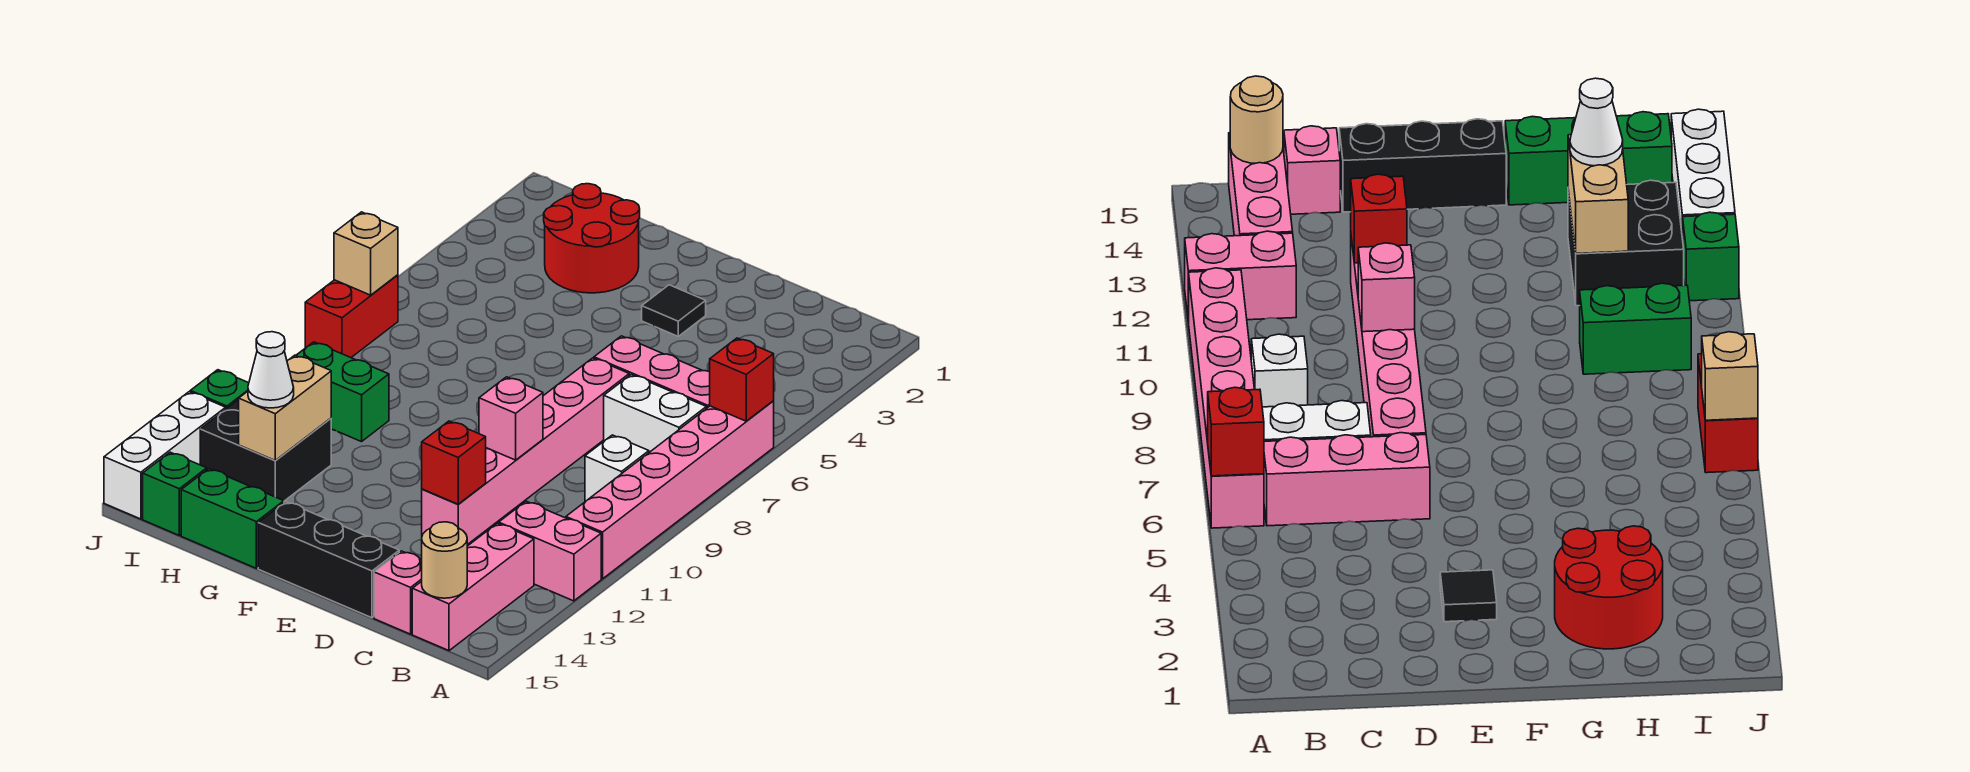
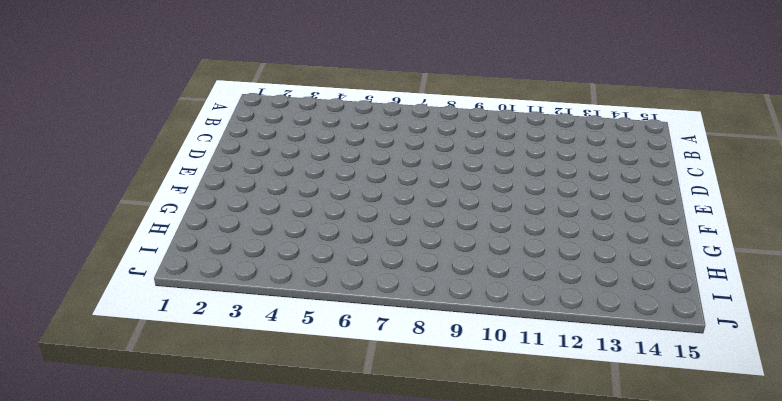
none -> pink brick A6:A11 level 1
none -> pink brick A12:B12 level 1
none -> pink brick B6:D6 level 1

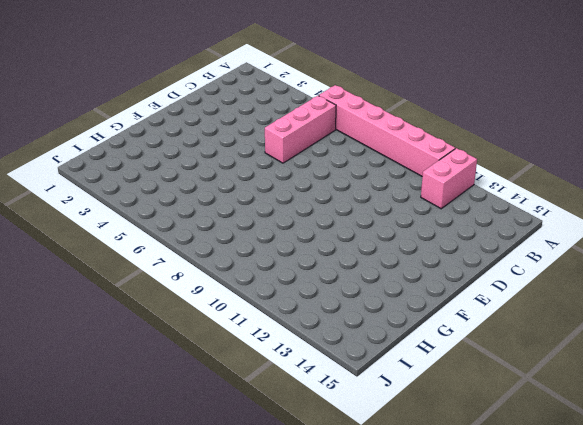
none -> white brick B7:C7 level 1
none -> white brick B9 level 1
none -> pink brick B13:B15 level 1

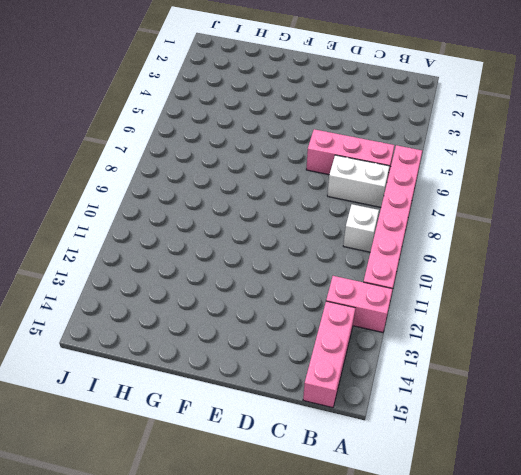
none -> pink brick C15 level 1
none -> pink brick D7:D12 level 1
none -> black brick D15:F15 level 1

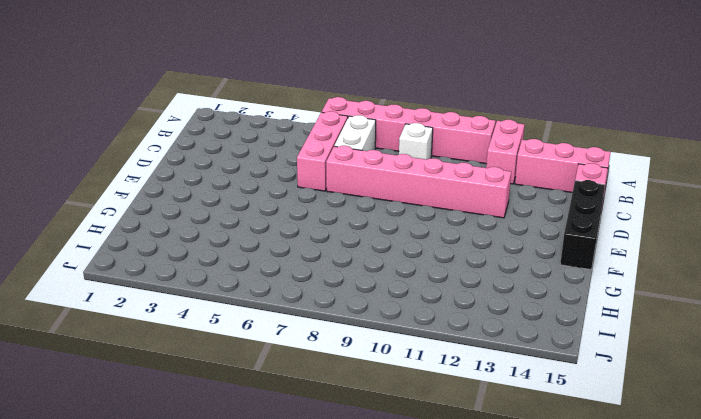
none -> black tile E3 level 1
none -> red round brick G2:H3 level 1
none -> green brick G15:H15 level 1

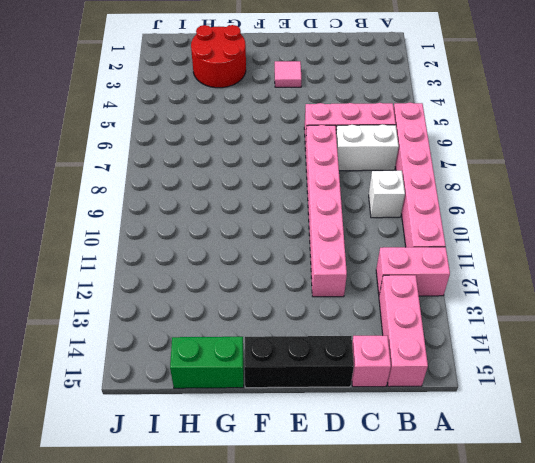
pink tile E3 level 1 -> black tile E3 level 1
none -> green brick H10:I10 level 1
none -> black brick H12:I13 level 1
none -> green brick I15 level 1

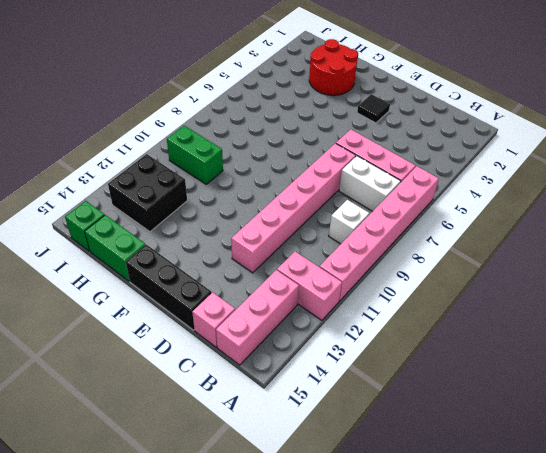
none -> red brick J7:J8 level 1
none -> green brick J12 level 1
none -> white brick J13:J15 level 1

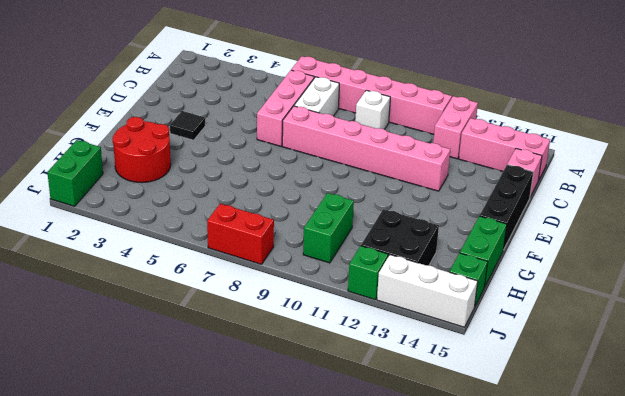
green brick I1:J1 level 1 -> none
none -> red brick A6 level 2
none -> tan round brick B15 level 2
none -> pink brick D10 level 2

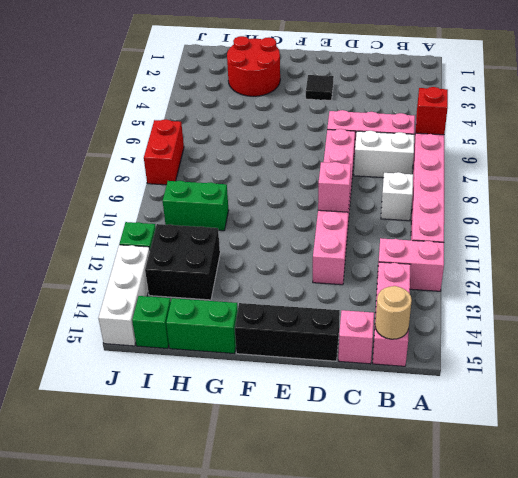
none -> red brick D12 level 2
none -> tan brick H12:H13 level 2
none -> tan brick J7 level 2

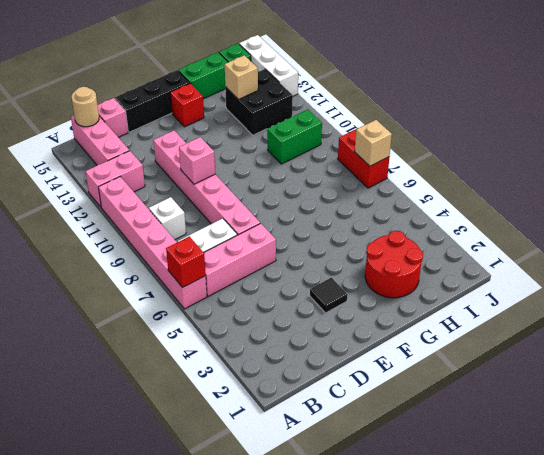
red brick F14 level 1 -> red brick D12 level 2
tan brick H13 level 2 -> tan brick H12:H13 level 2
none -> green brick J12 level 1
none -> white cone H13 level 3

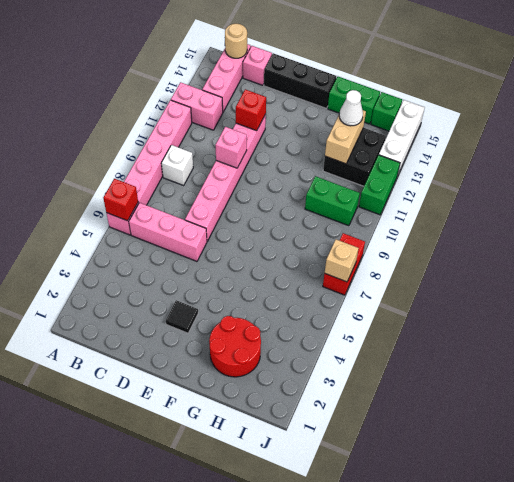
green brick J11:J12 level 1 -> green brick J12 level 1
none -> white brick B7:C7 level 1

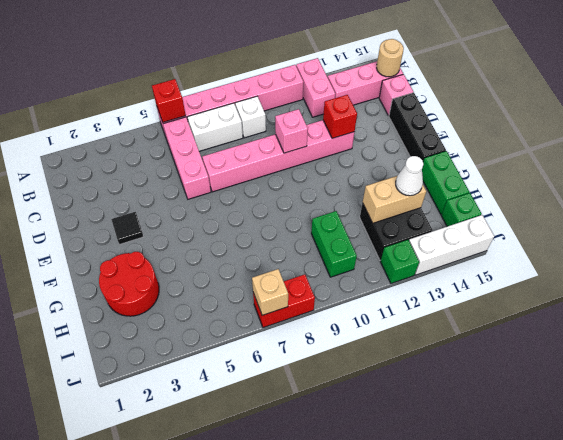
white brick B7:B8 level 1 -> white brick B7:C7 level 1

